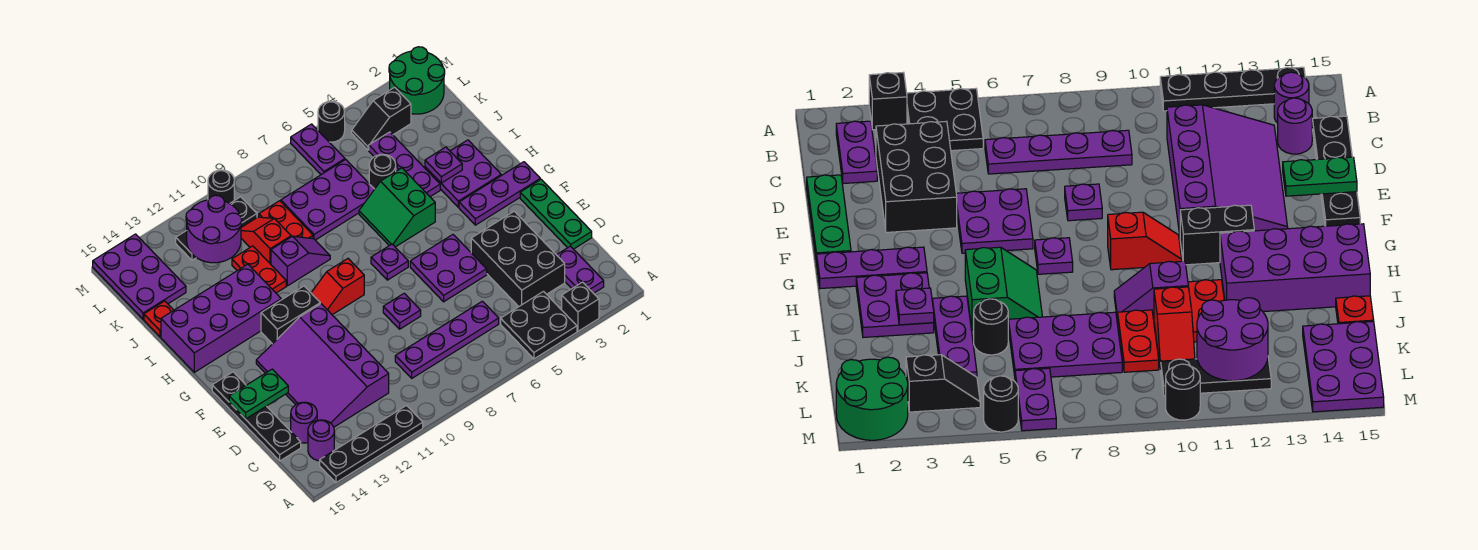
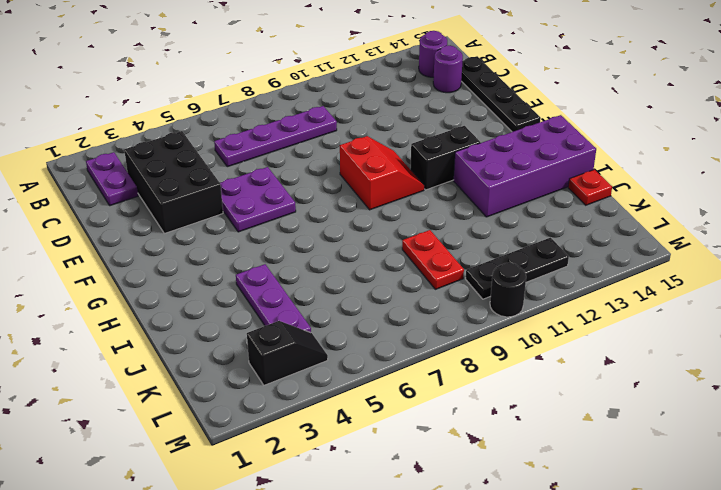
red slope F9:G10 level 1 top 9 -> red slope G9:G10 level 1 top 9
none -> black brick A3 level 1
none -> black plate A4:B5 level 1
none -> black plate A11:A14 level 1
none -> purple slope C11:F13 level 1 top 11

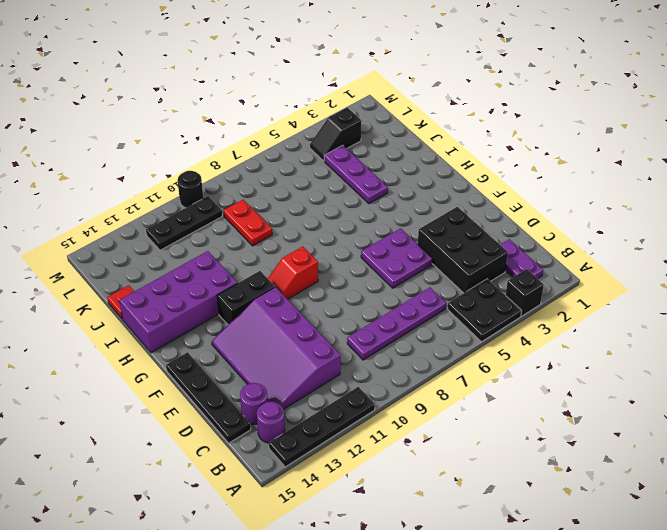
none -> green plate D1:F1 level 1
none -> purple plate E8 level 1
none -> purple plate G1:G3 level 1
none -> purple plate G7 level 1

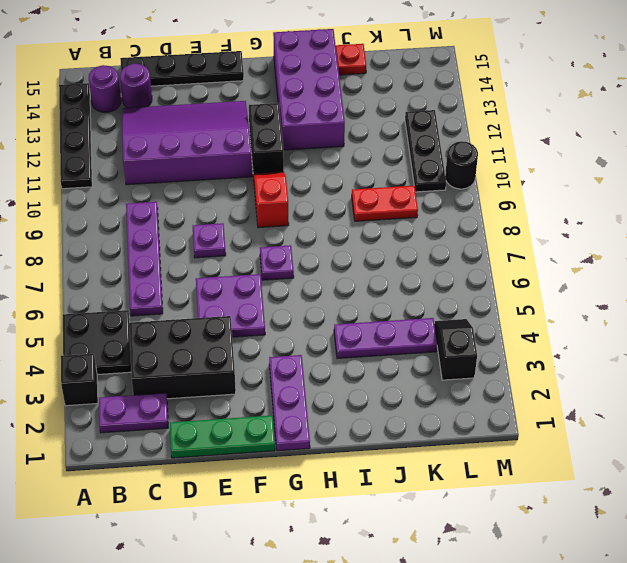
none -> purple plate H2:I3 level 1
none -> green slope H5:I6 level 1 top 5
none -> purple slope I9:I10 level 1 top 10
none -> red plate I11:J11 level 1

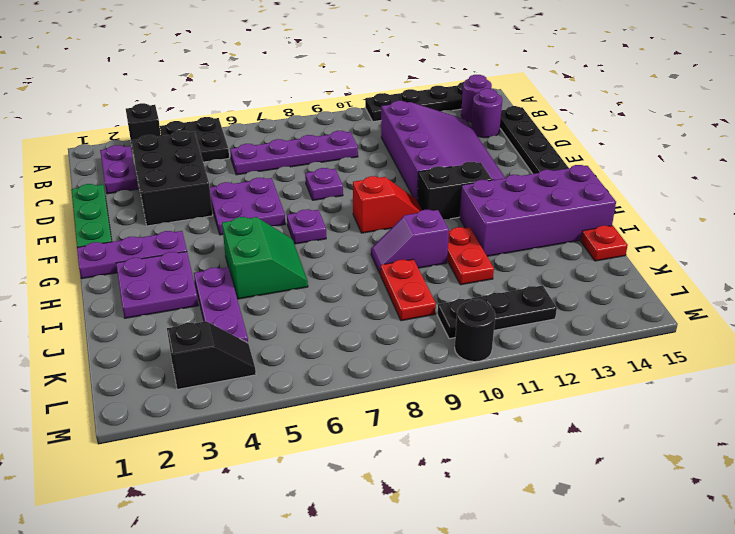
none -> black round brick J5 level 1
none -> purple plate J6:K8 level 1
none -> red slope J10:K10 level 1 top J
none -> purple plate K14:M15 level 1

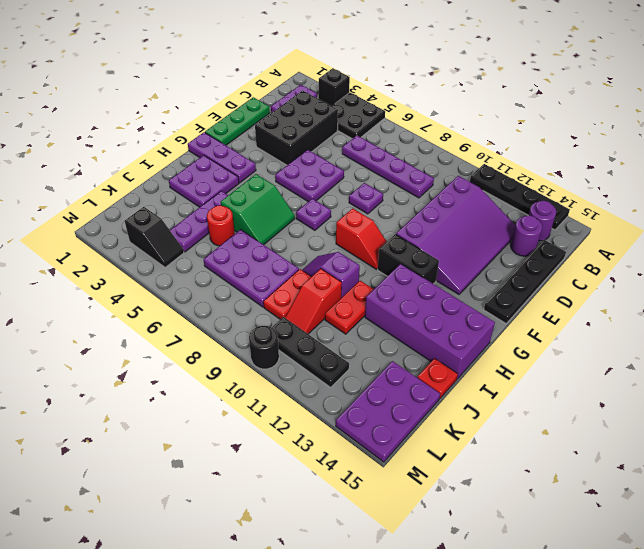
red round brick J5 level 1 -> black round brick J5 level 1
none -> green round brick L1:M2 level 1
none -> purple plate L6:M6 level 1
none -> black round brick M5 level 1
none -> green plate E14:E15 level 2

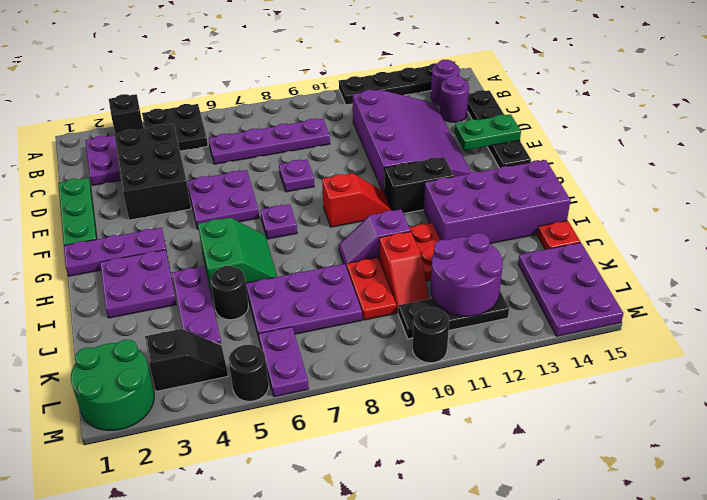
none -> purple plate I3 level 2

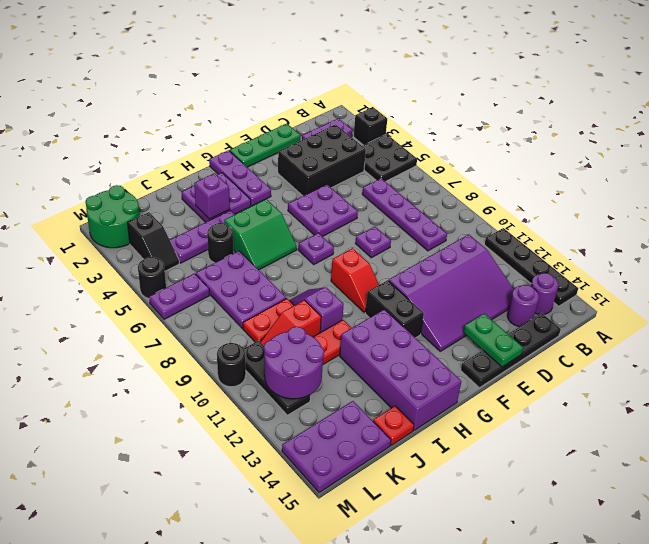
purple brick I3 level 2 -> purple plate I3 level 2

